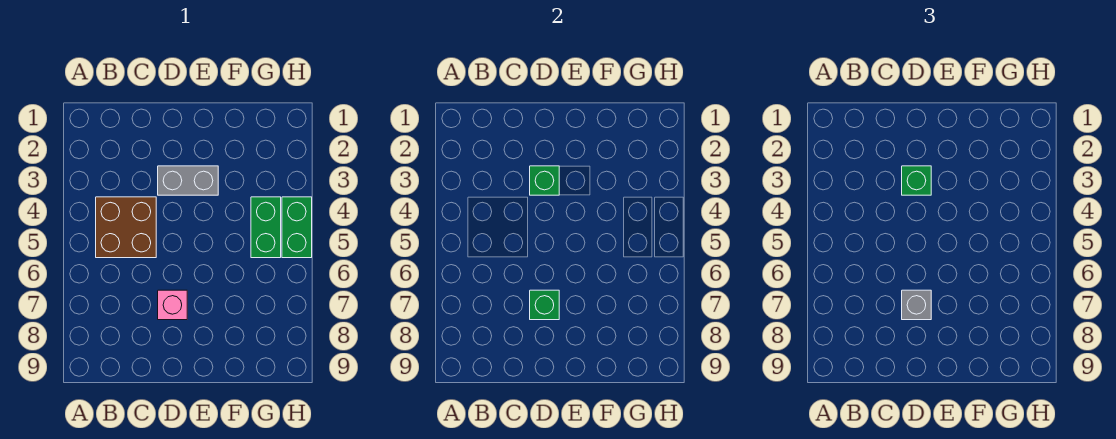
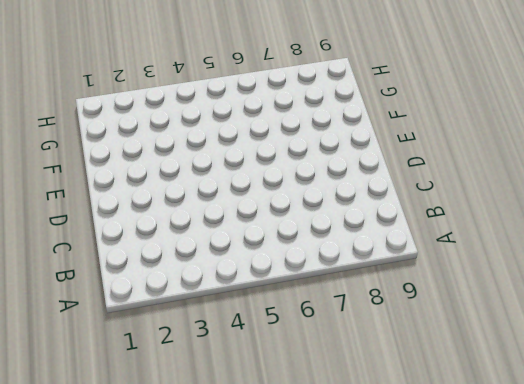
none -> brown brick B4:C5 level 1
none -> grey brick D3:E3 level 1

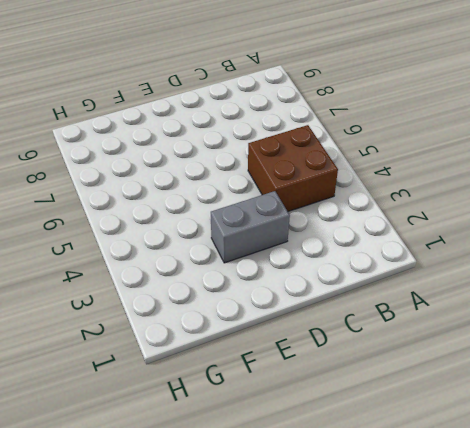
none -> pink brick D7 level 1
none -> green brick G4:G5 level 1

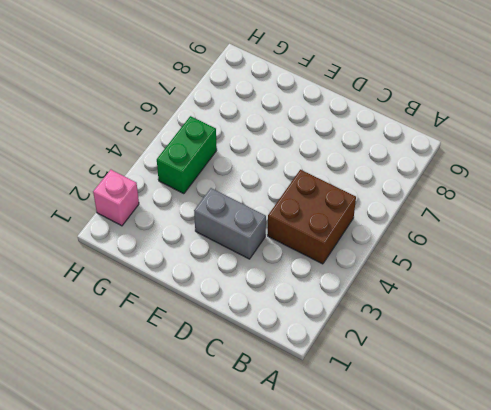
pink brick H2 level 1 -> pink brick D7 level 1
none -> green brick H4:H5 level 1
none -> green brick D3 level 2

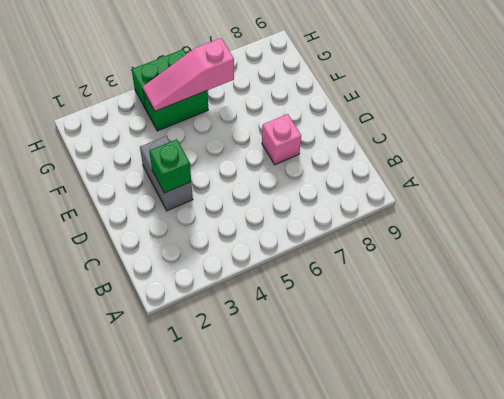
pink slope G4:G6 level 2 top 6 -> none
none -> brown brick B4:C5 level 1
none -> green brick D7 level 2

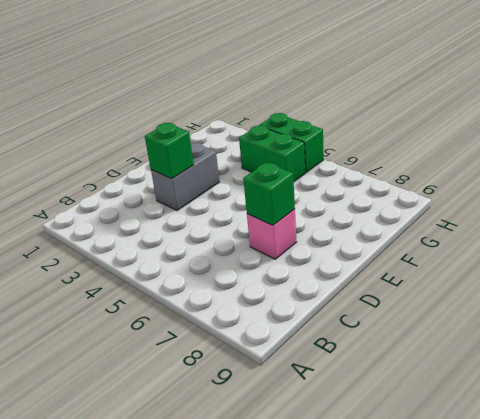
none -> brown brick B4:C5 level 1
none -> green brick D3 level 3

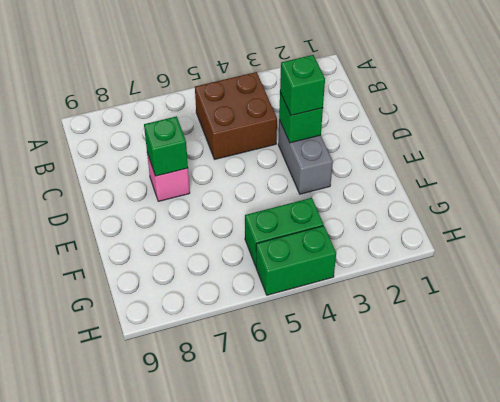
none -> grey brick D7 level 3

